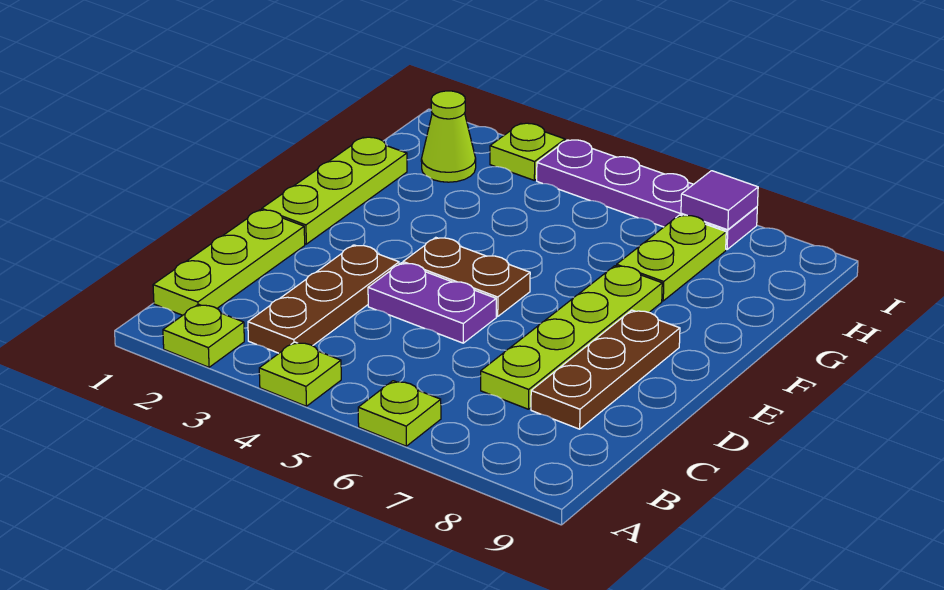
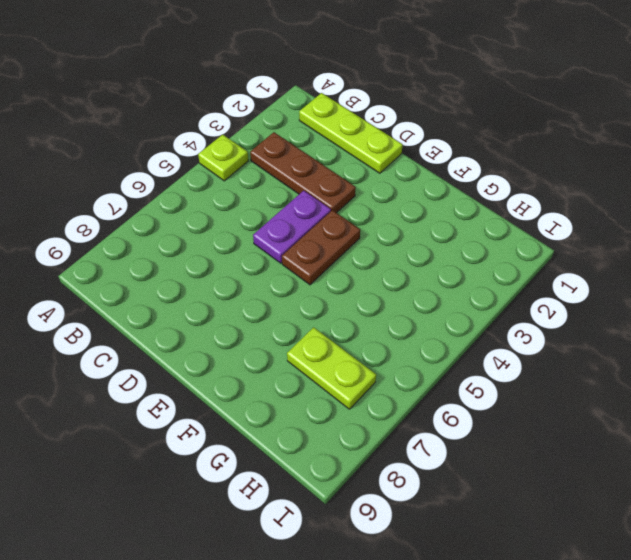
none -> lime plate A2 level 1
none -> lime plate A6 level 1
none -> lime plate C7:F7 level 1

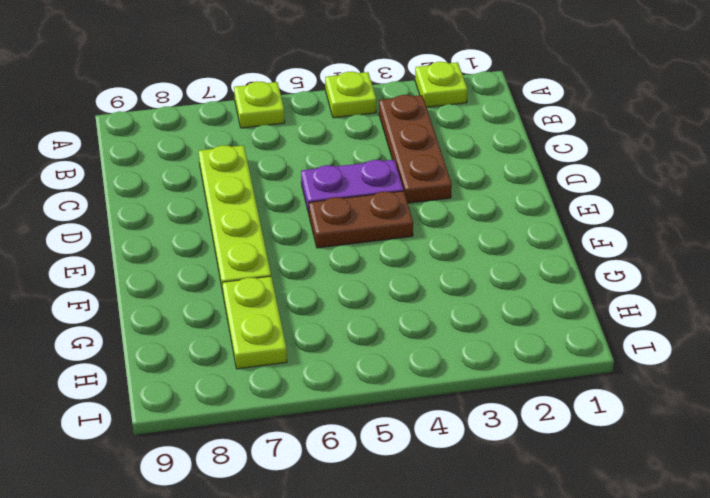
none -> lime plate B1:D1 level 1
none -> brown plate C8:E8 level 1
none -> lime plate E1:G1 level 1

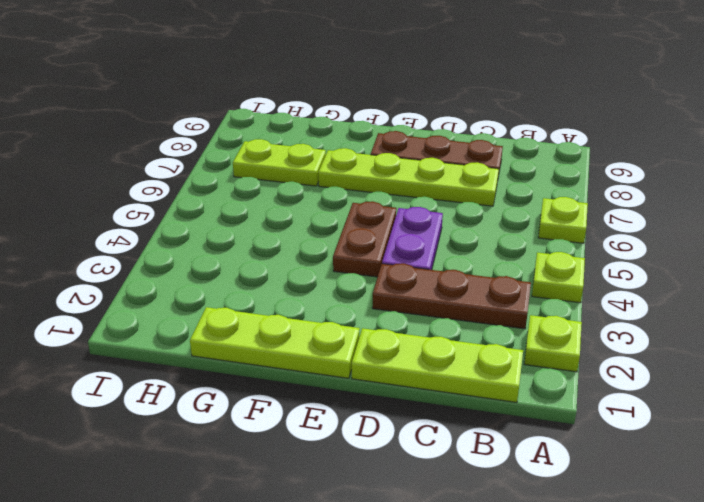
none -> lime cone H2 level 1
none -> lime plate I3 level 1
none -> purple plate I4:I7 level 1

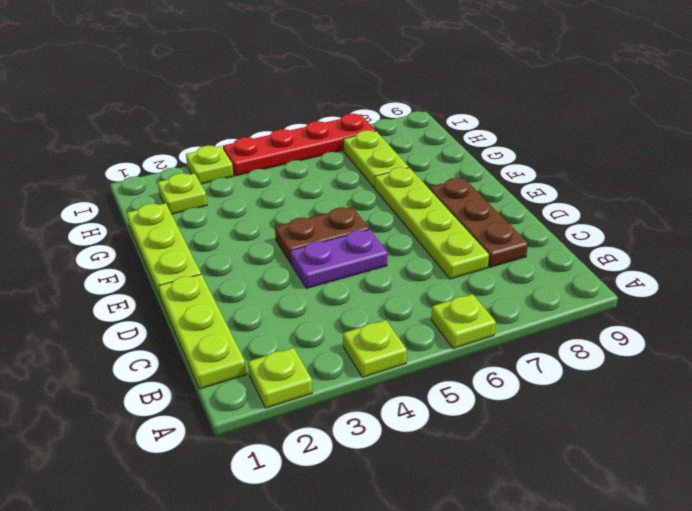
lime plate H2 level 1 -> lime cone H2 level 1
red plate I4:I7 level 1 -> purple plate I4:I7 level 1
none -> brown plate B3:D3 level 1
none -> purple tile I7 level 2

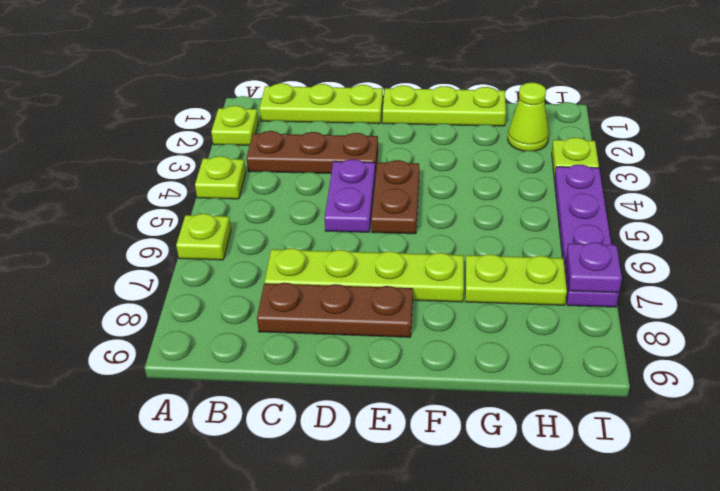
purple plate I7 level 2 -> purple tile I7 level 2

